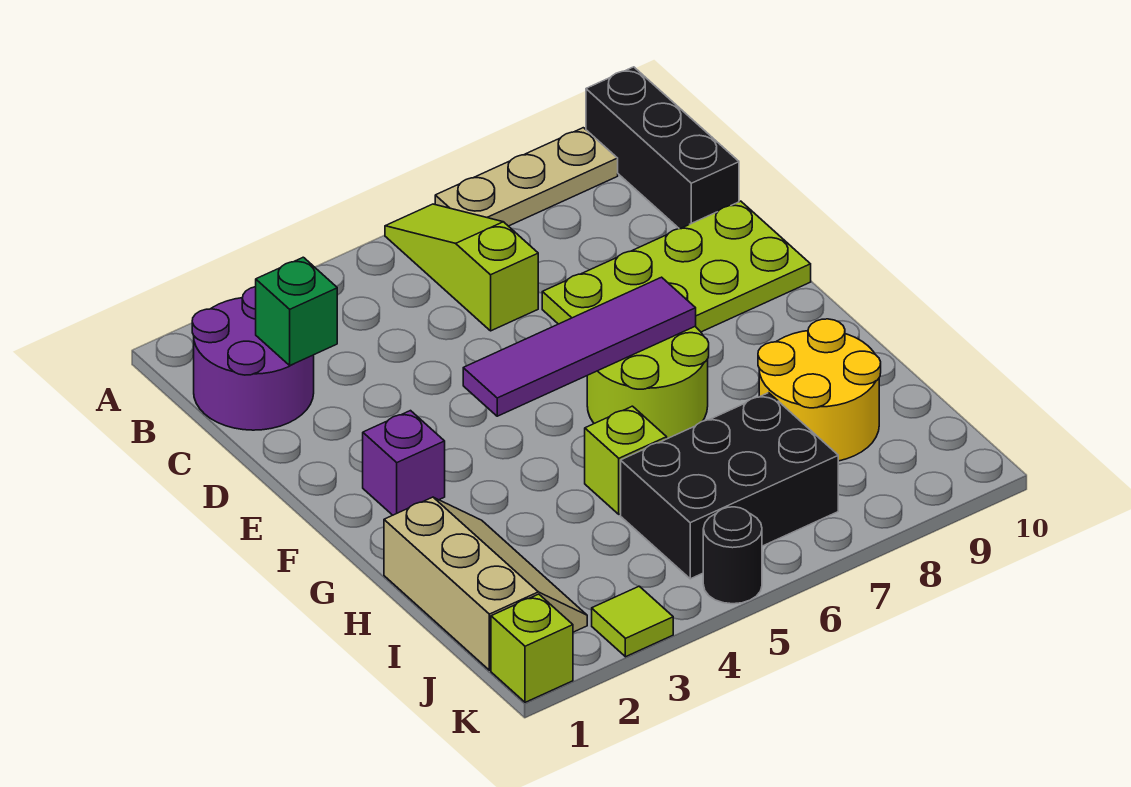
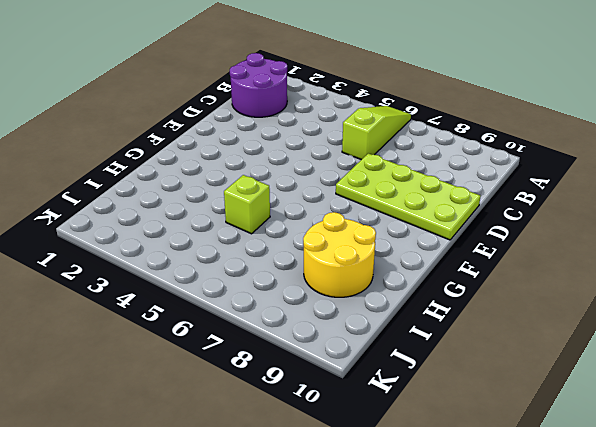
none -> tan plate A7:A9 level 1
none -> black brick A10:C10 level 1
none -> purple brick F2 level 1

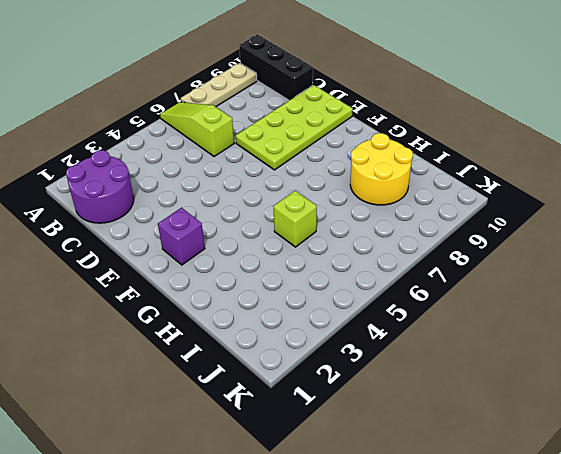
none -> lime round brick F6:G7 level 1
none -> tan slope H1:J2 level 1 top 1
none -> black brick I5:J7 level 1

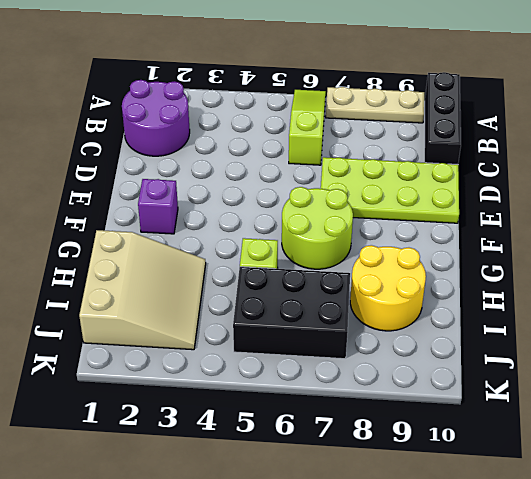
tan slope H1:J3 level 1 top 1 -> tan slope H1:J2 level 1 top 1
none -> lime brick K1 level 1
none -> lime tile K3 level 1
none -> black round brick K5 level 1

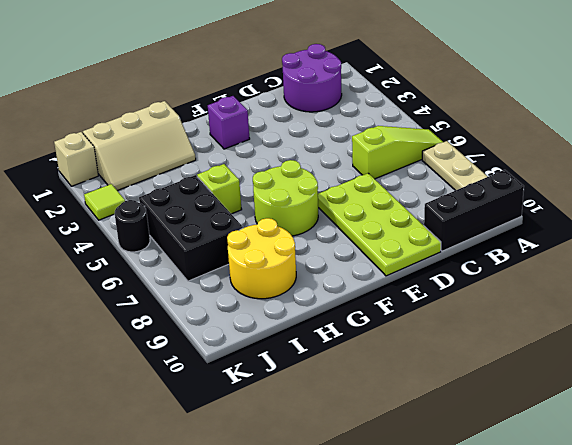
tan brick K1 level 1 -> lime brick K1 level 1
none -> green brick C2 level 2
none -> purple tile F4:F7 level 2

